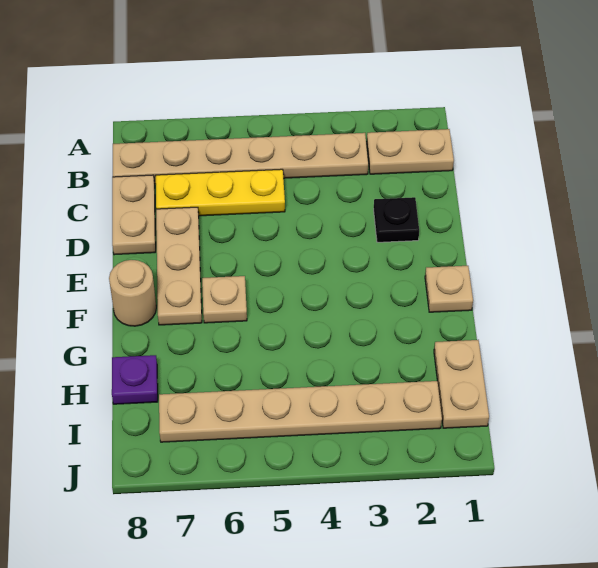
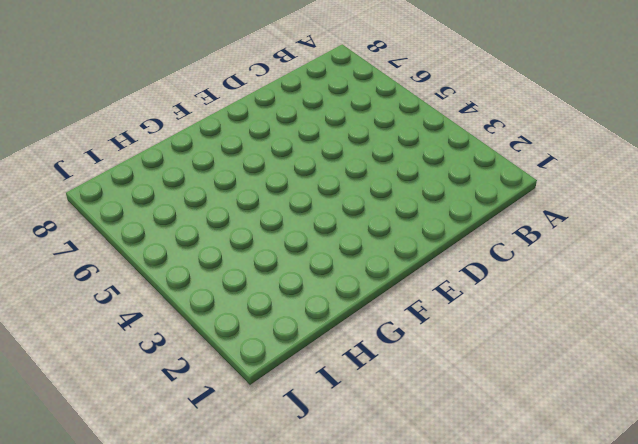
none -> tan plate B1:B2 level 1
none -> tan plate B3:B8 level 1
none -> yellow plate C5:C7 level 1

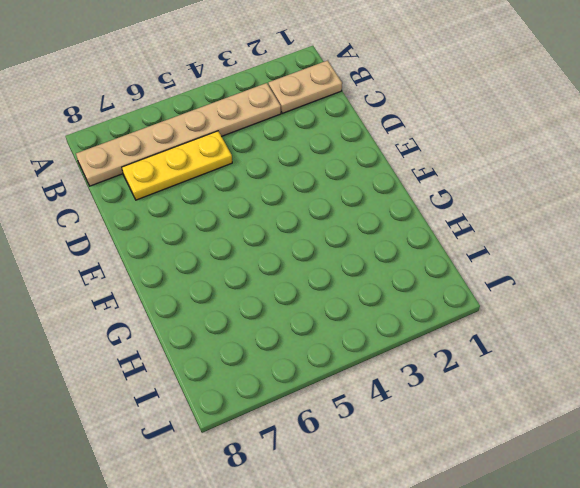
none -> tan plate C8:D8 level 1
none -> black plate D2 level 1
none -> tan plate D7:F7 level 1

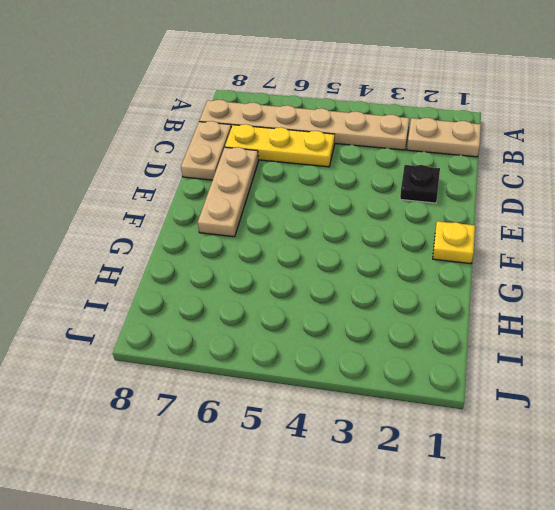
yellow plate F1 level 1 -> tan plate F1 level 1
none -> tan plate F6 level 1
none -> tan round brick F8 level 1
none -> tan plate H1:I1 level 1

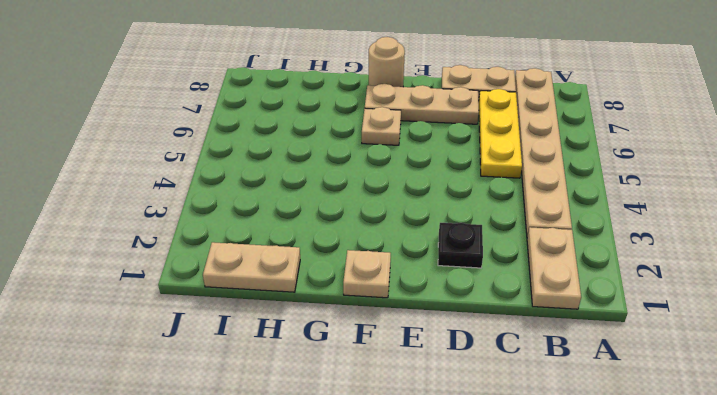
none -> purple plate H8 level 1
none -> tan plate I2:I7 level 1

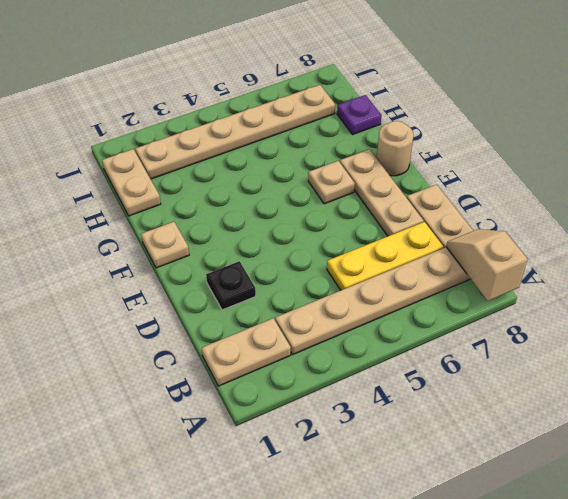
tan slope A8:B8 level 2 top A -> none

